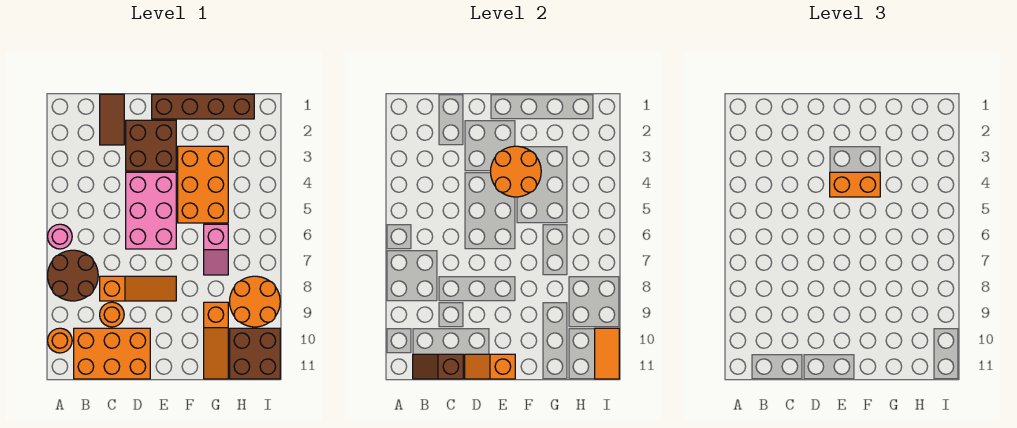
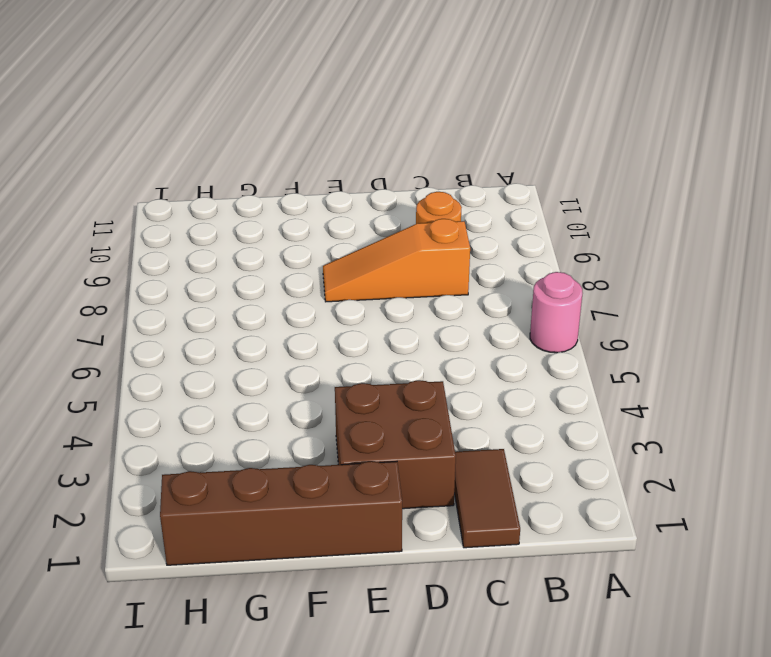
none -> brown round brick A7:B8 level 1
none -> orange round brick A10 level 1
none -> orange brick B10:D11 level 1

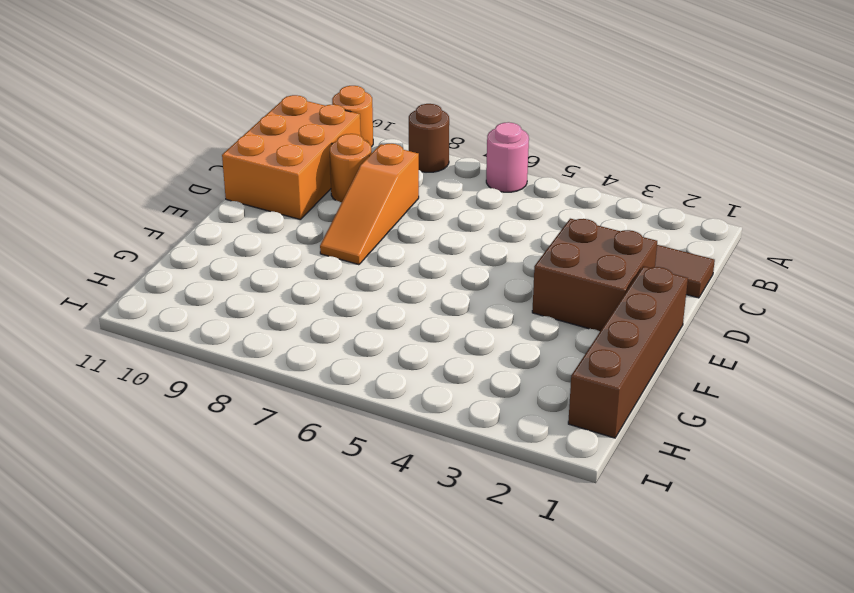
brown round brick A8 level 1 -> brown round brick A7:B8 level 1
none -> pink brick D4:E6 level 1
none -> orange brick F3:G5 level 1
none -> pink slope G6:G7 level 1 top 6

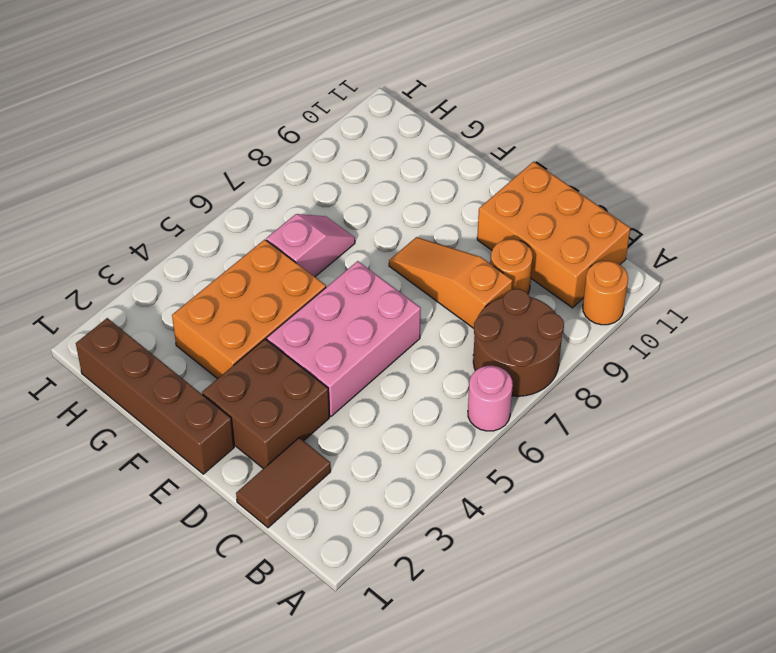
none -> orange slope G9:G11 level 1 top 9
none -> orange round brick H8:I9 level 1
none -> brown brick H10:I11 level 1

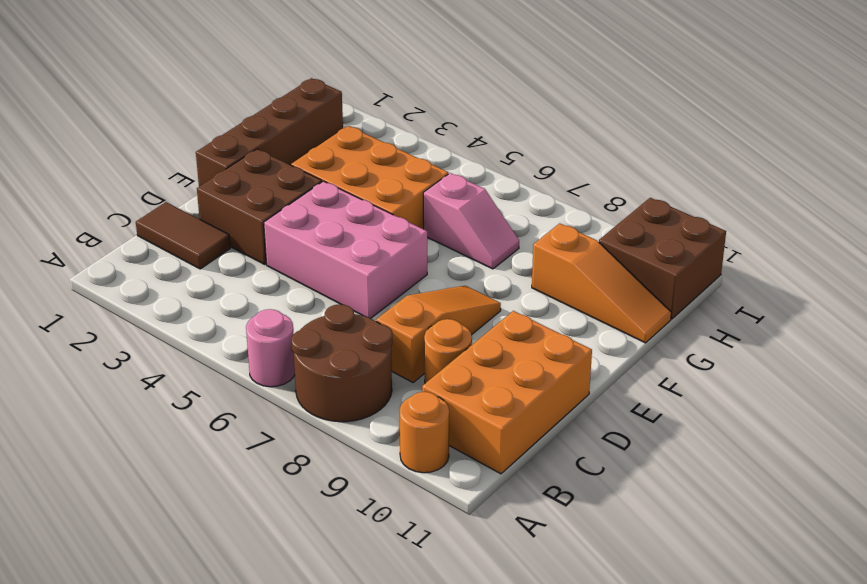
none -> orange round brick H8:I9 level 1
none -> brown slope B11:C11 level 2 top C
none -> orange slope D11:E11 level 2 top E

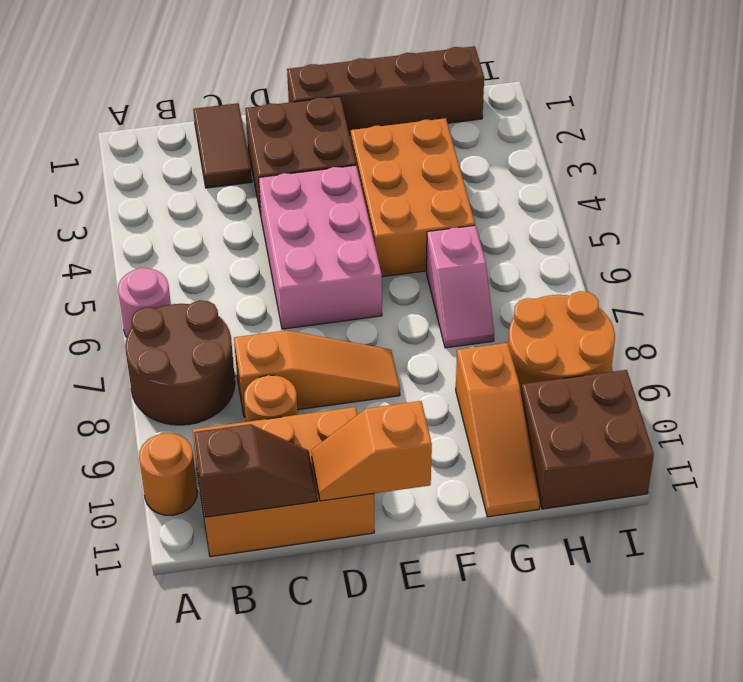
brown slope B11:C11 level 2 top B -> brown slope B11:C11 level 2 top C
none -> orange round brick E3:F4 level 2
none -> orange tile I10:I11 level 2
none -> orange brick E4:F4 level 3

